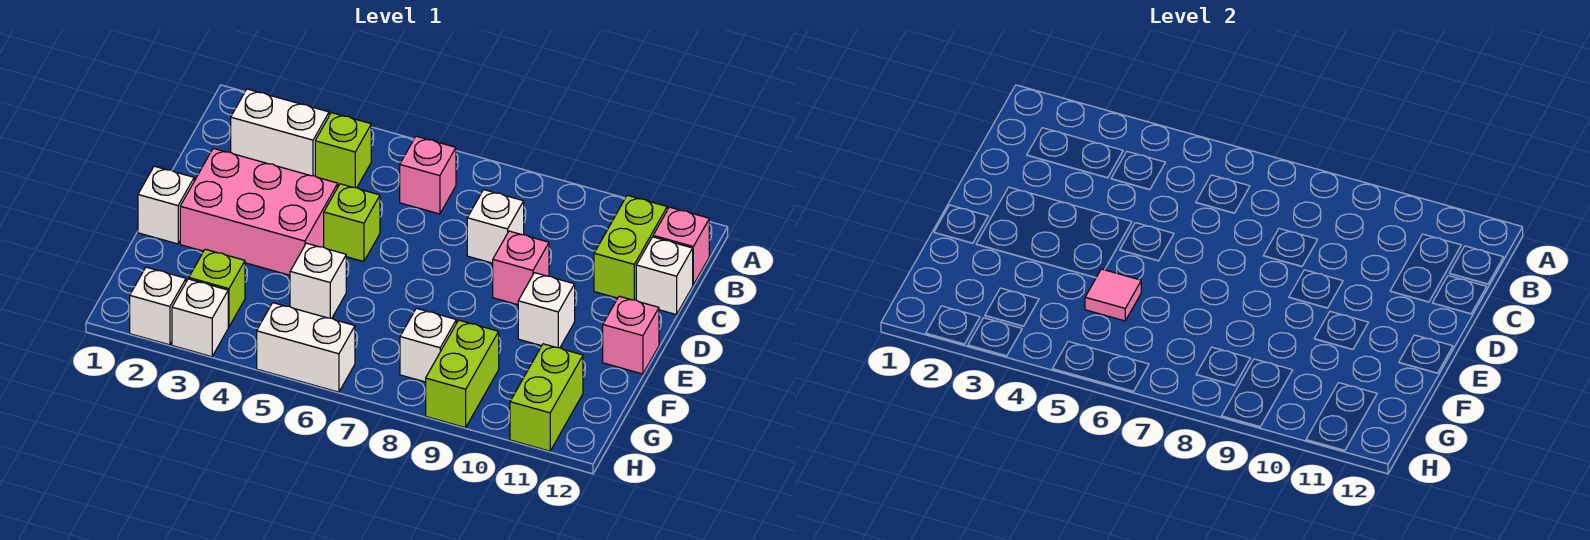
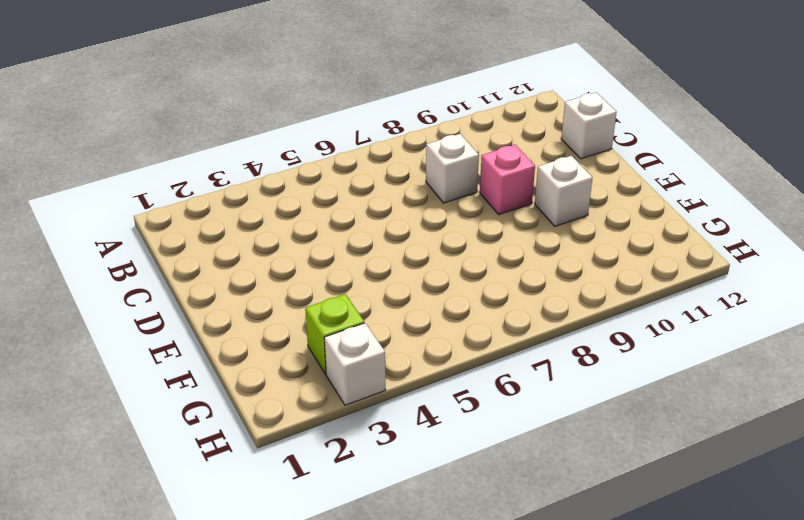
none -> white brick B2:B3 level 1
none -> lime brick B4 level 1
none -> pink brick B6 level 1

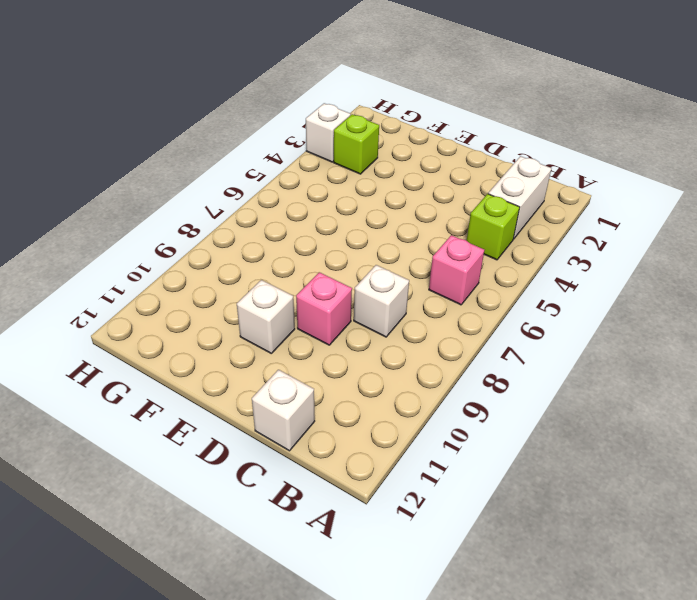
none -> lime brick B11:C11 level 1
none -> pink brick B12 level 1
none -> pink brick D2:E4 level 1

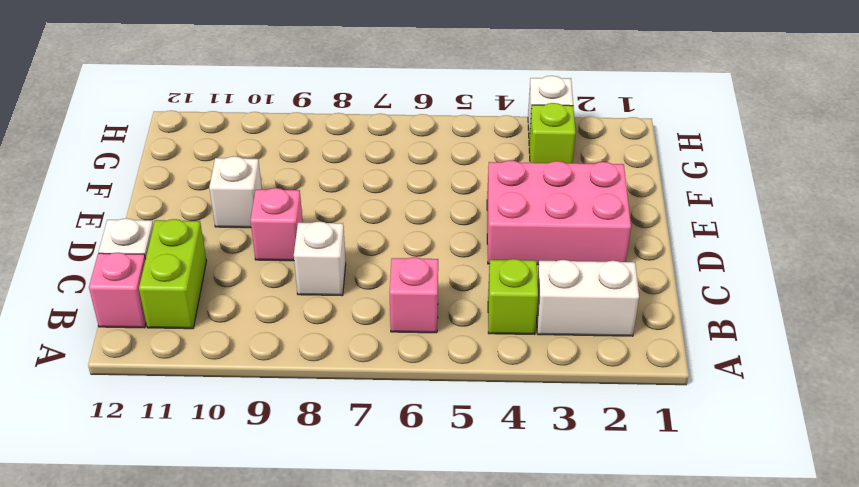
none -> lime brick D5 level 1
none -> white brick E1 level 1
none -> pink brick E12 level 1

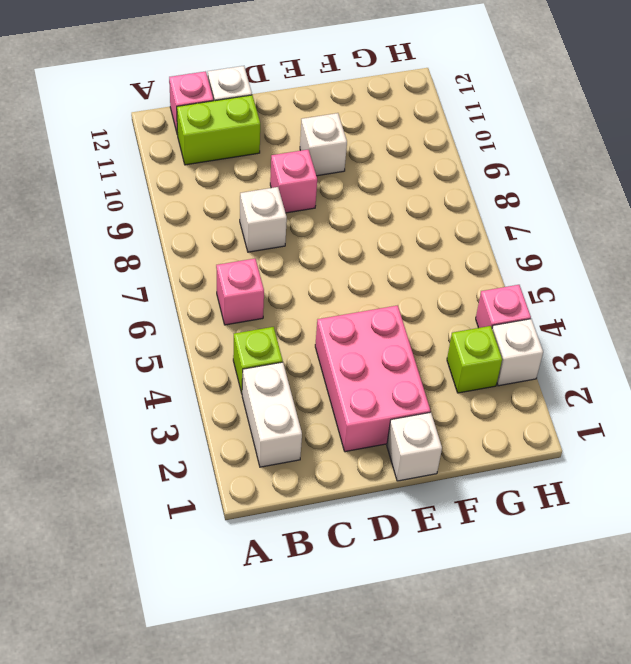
pink brick H4 level 1 -> pink brick E12 level 1
none -> lime brick D5 level 1
none -> white brick F5 level 1
none -> white brick G8 level 1

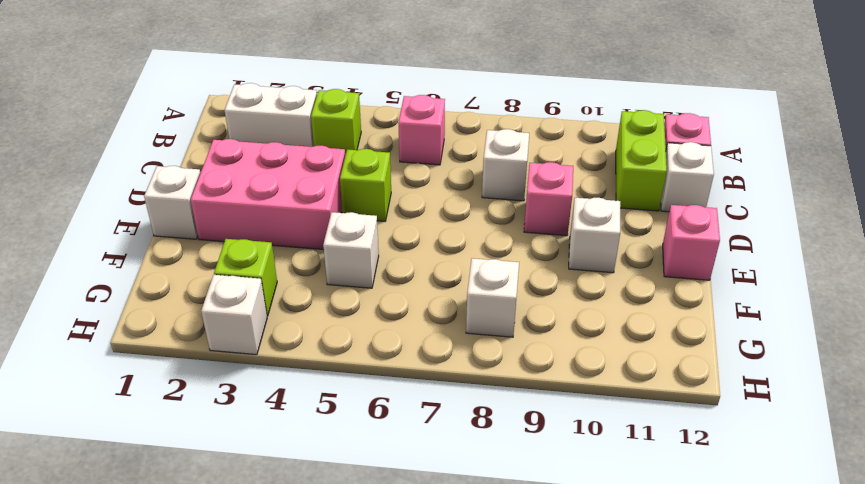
none -> lime brick G9:H9 level 1
none -> lime brick G11:H11 level 1
none -> white brick H2 level 1

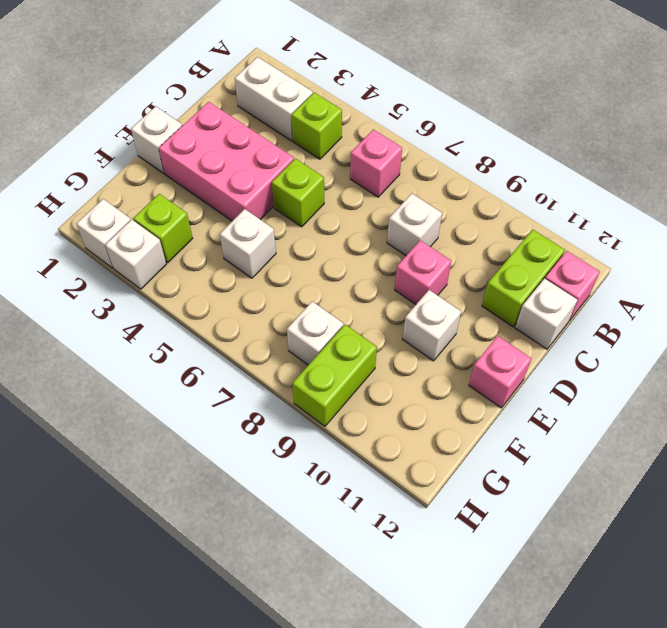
none -> lime brick G11:H11 level 1
none -> white brick H5:H6 level 1
none -> pink tile F5 level 2

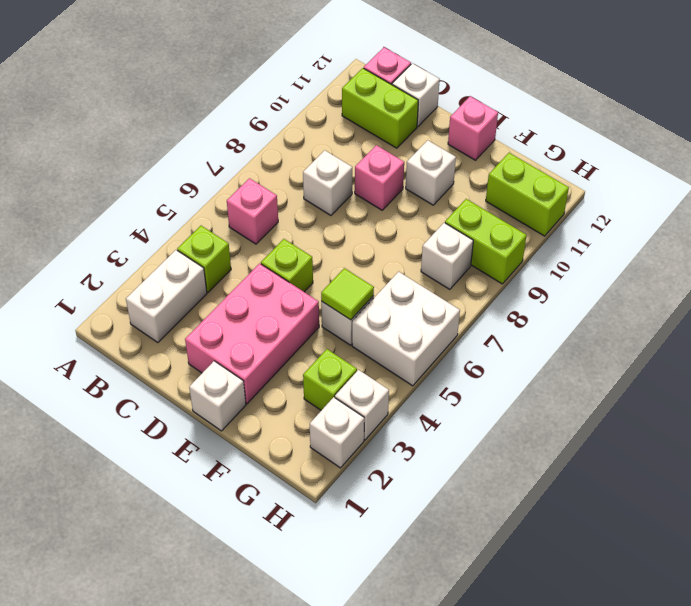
lime tile F5 level 2 -> pink tile F5 level 2
white brick G5:H6 level 1 -> white brick H5:H6 level 1

